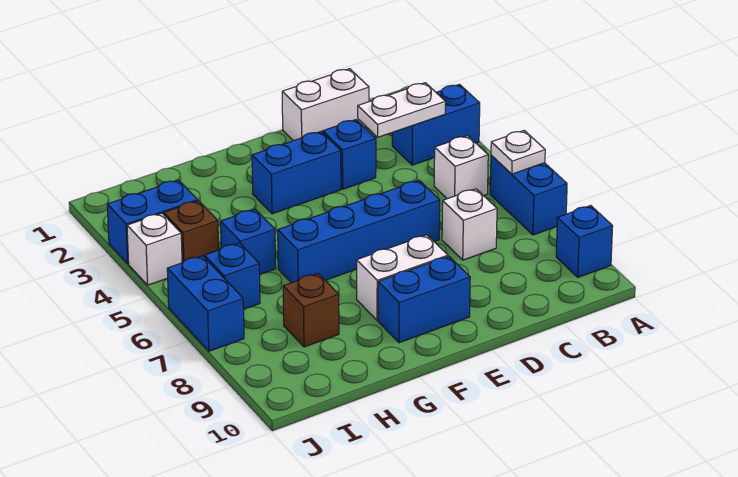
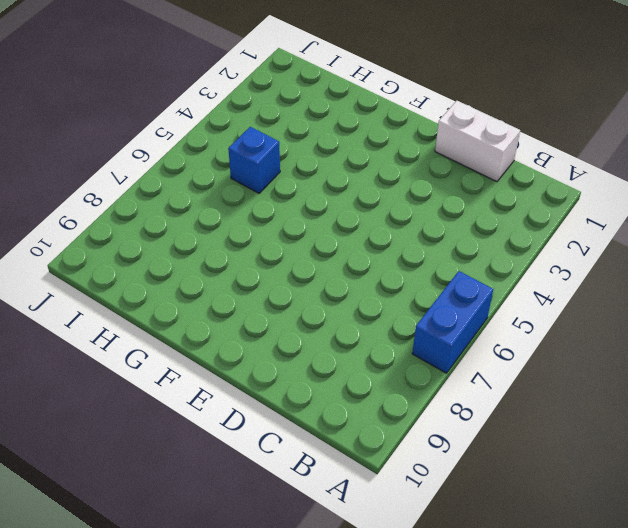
none -> blue brick A3:B3 level 1
none -> blue brick A9 level 1
none -> white brick B5 level 1

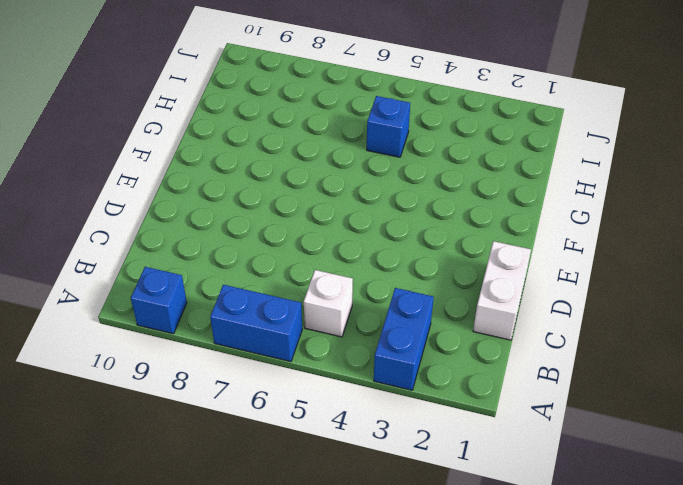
none -> white brick C7 level 1
none -> blue brick D3 level 1
none -> blue brick D6:G6 level 1

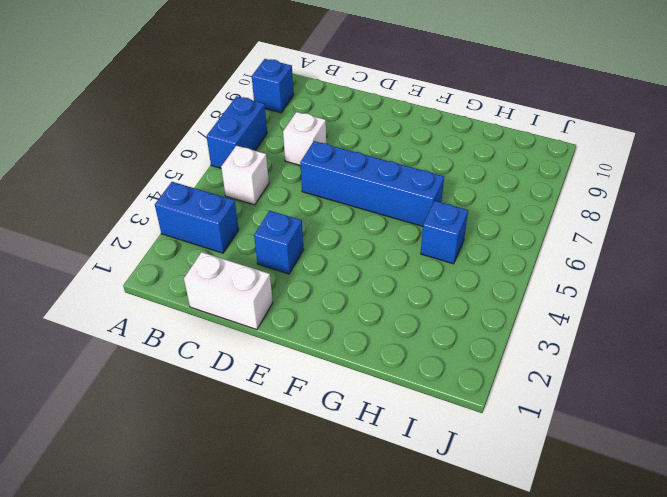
none -> blue brick E3:F3 level 1
none -> white brick E8:F8 level 1
none -> blue brick E9:F9 level 1

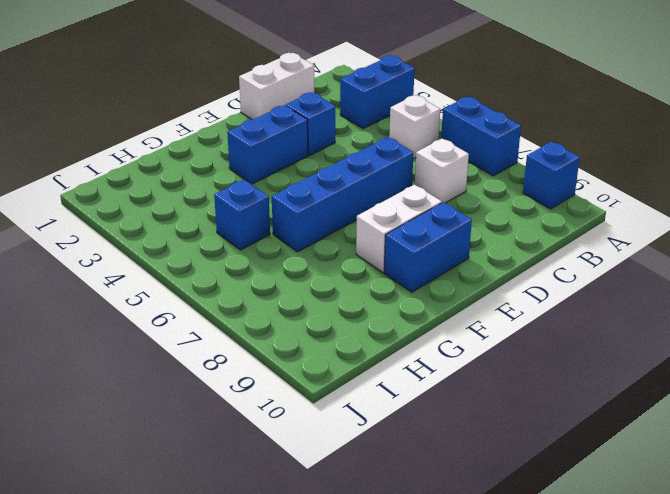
none -> brown brick H8 level 1
none -> blue brick I3:J3 level 1
none -> brown brick I4 level 1

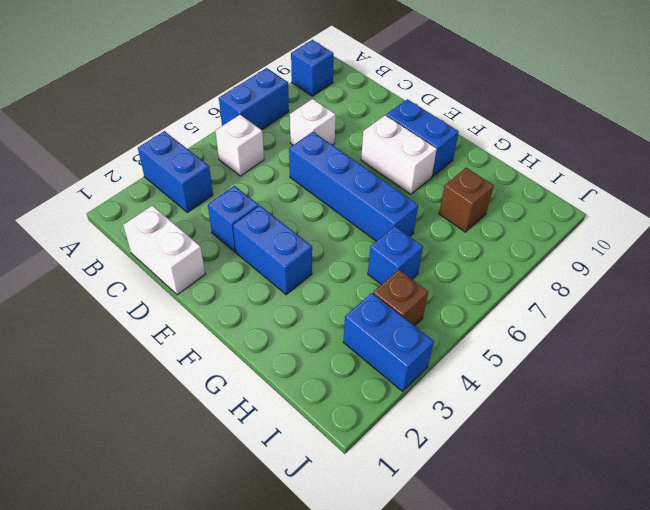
none -> blue brick I6 level 1
none -> white brick J4 level 1
none -> blue brick J6:J7 level 1

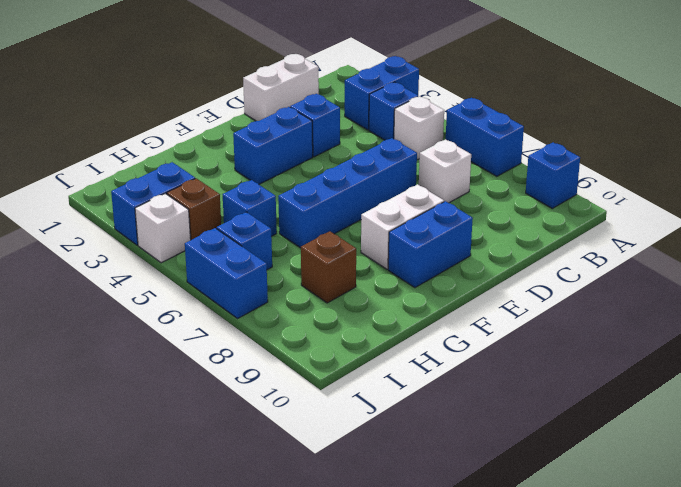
blue brick B4 level 1 -> none
none -> white plate A6 level 2
none -> white plate B3:C3 level 2

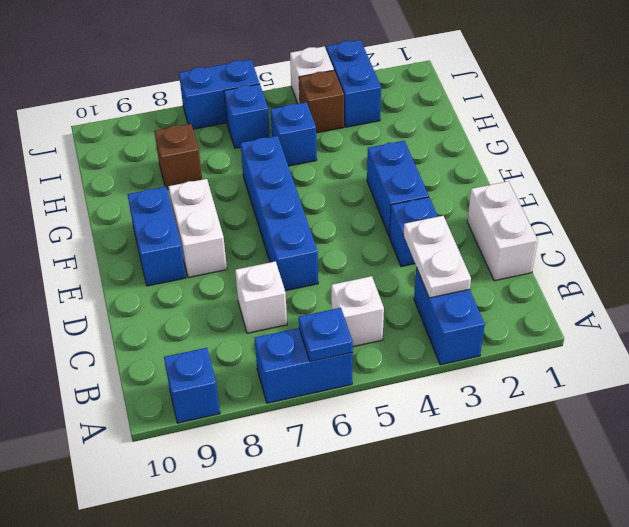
blue plate A6 level 2 -> white plate A6 level 2

